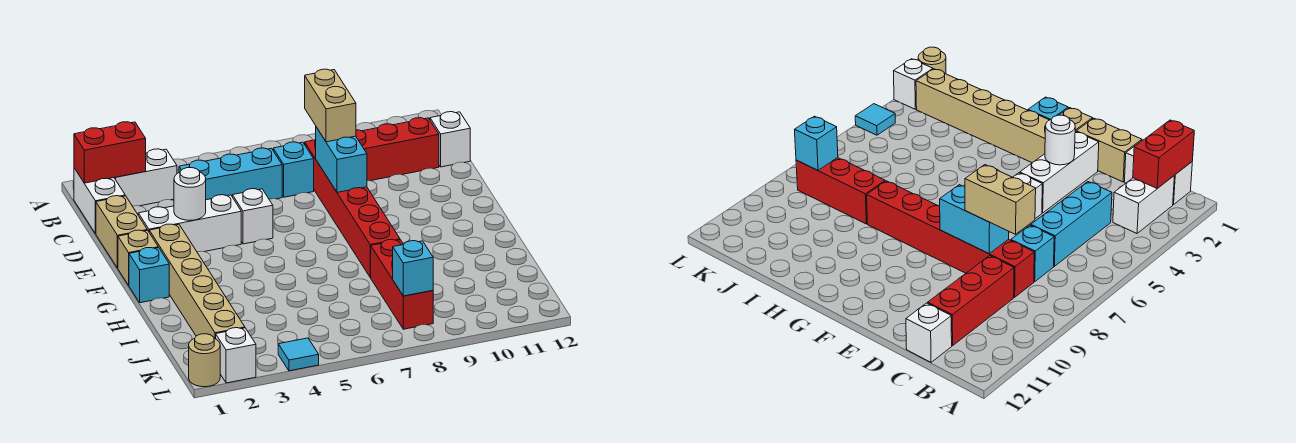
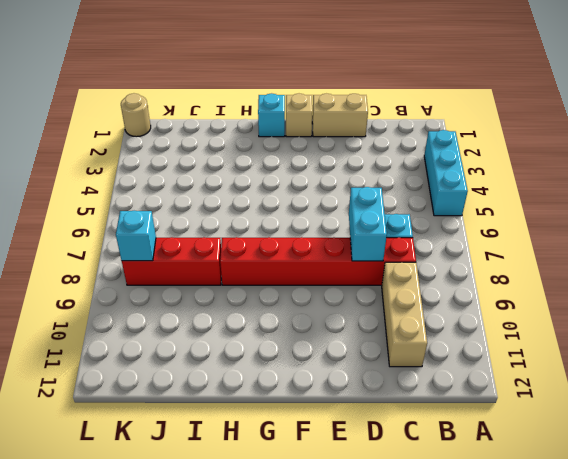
cyan brick A3:A5 level 1 -> cyan brick C4:C6 level 1
tan brick C9:C11 level 1 -> red brick C9:C11 level 1
cyan brick D7:D8 level 2 -> cyan brick D8:E8 level 2
none -> white brick B1:C1 level 1
none -> white brick B2:B3 level 1
none -> white brick C12 level 1

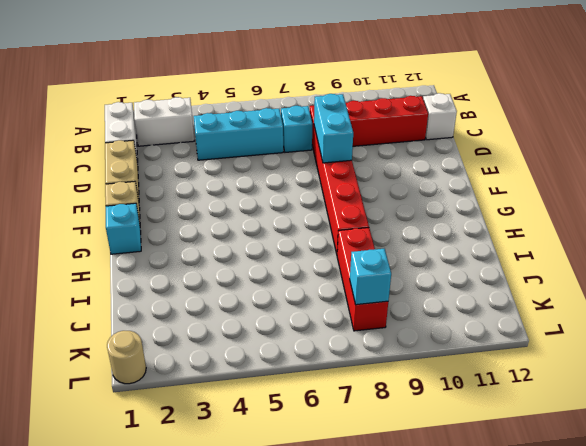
none -> white brick E2:E4 level 1
none -> white brick E5 level 1
none -> tan brick F2:K2 level 1

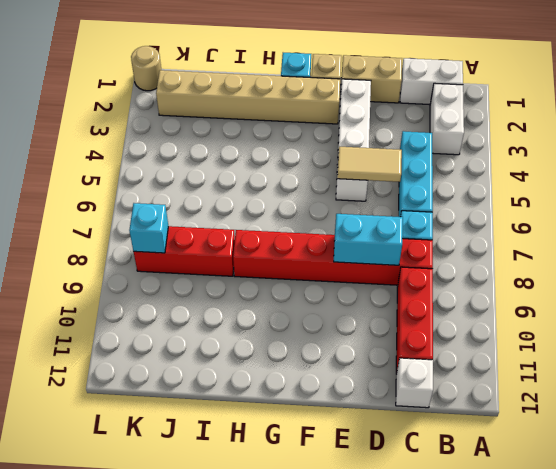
tan tile D5:E5 level 2 -> none
none -> white brick L2 level 1
none -> cyan tile L4 level 1
none -> red brick B1:B2 level 2

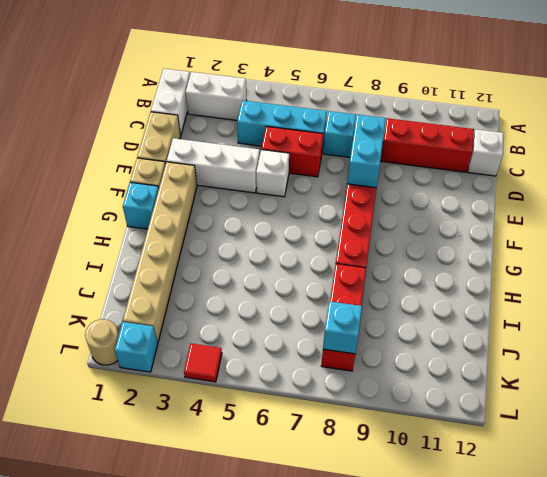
red brick D5:D6 level 1 -> red brick B1:B2 level 2
cyan brick L2 level 1 -> white brick L2 level 1
red tile L4 level 1 -> cyan tile L4 level 1
none -> white round brick E3 level 2
none -> tan brick C8:D8 level 3

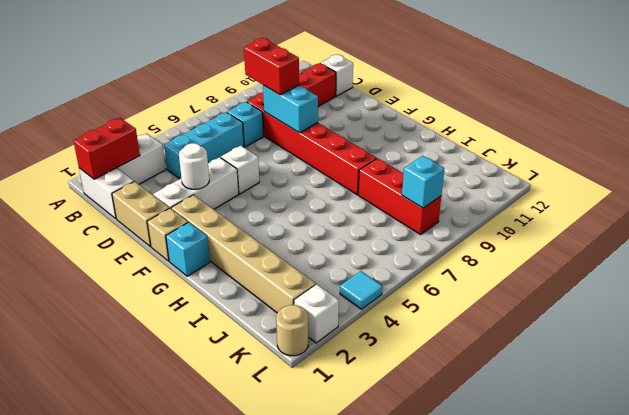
red brick C8:D8 level 3 -> tan brick C8:D8 level 3

